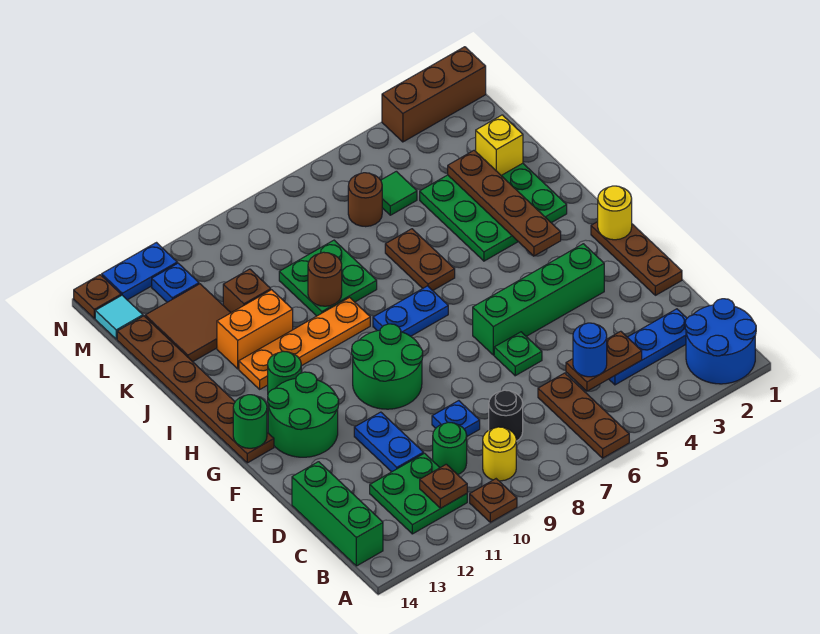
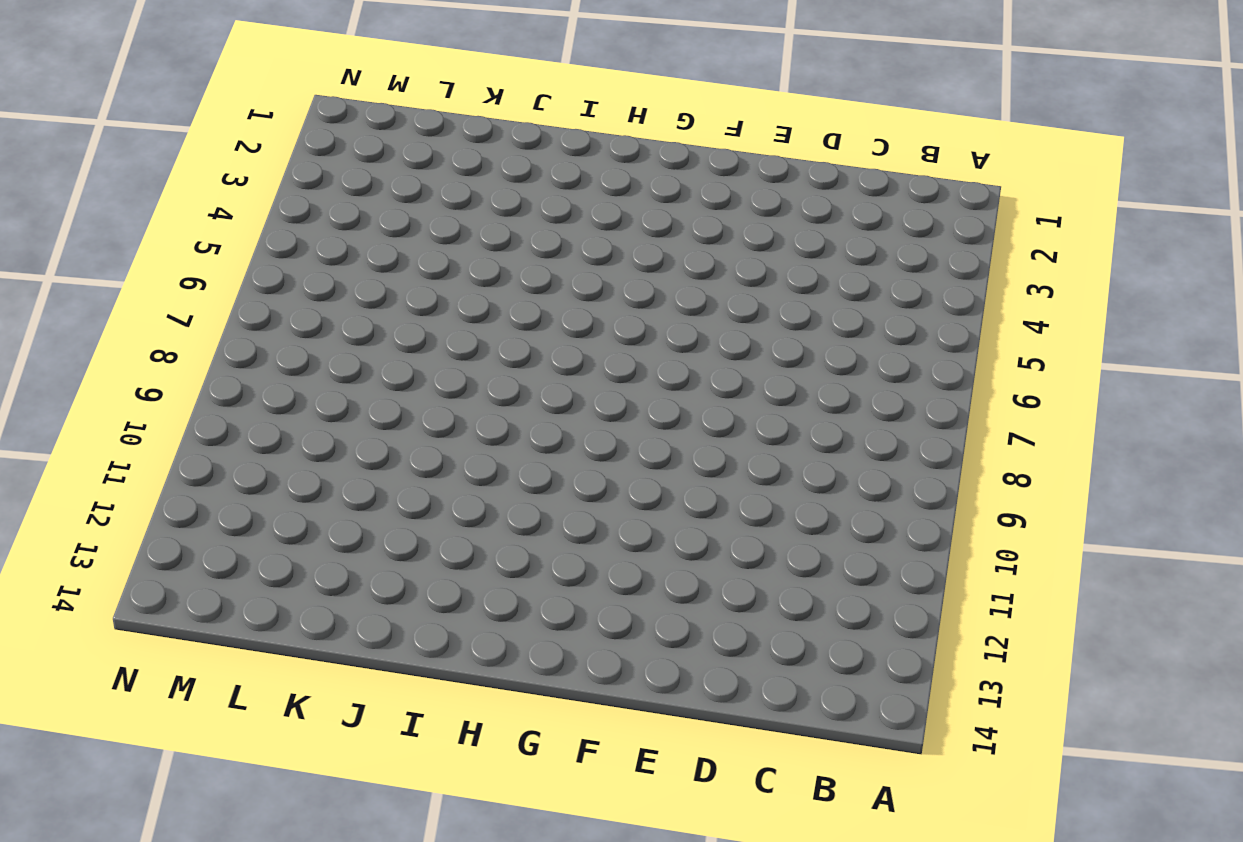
none -> blue round brick A1:B2 level 1
none -> brown plate A6:C6 level 1
none -> brown plate A10 level 1
none -> yellow round brick B9 level 1

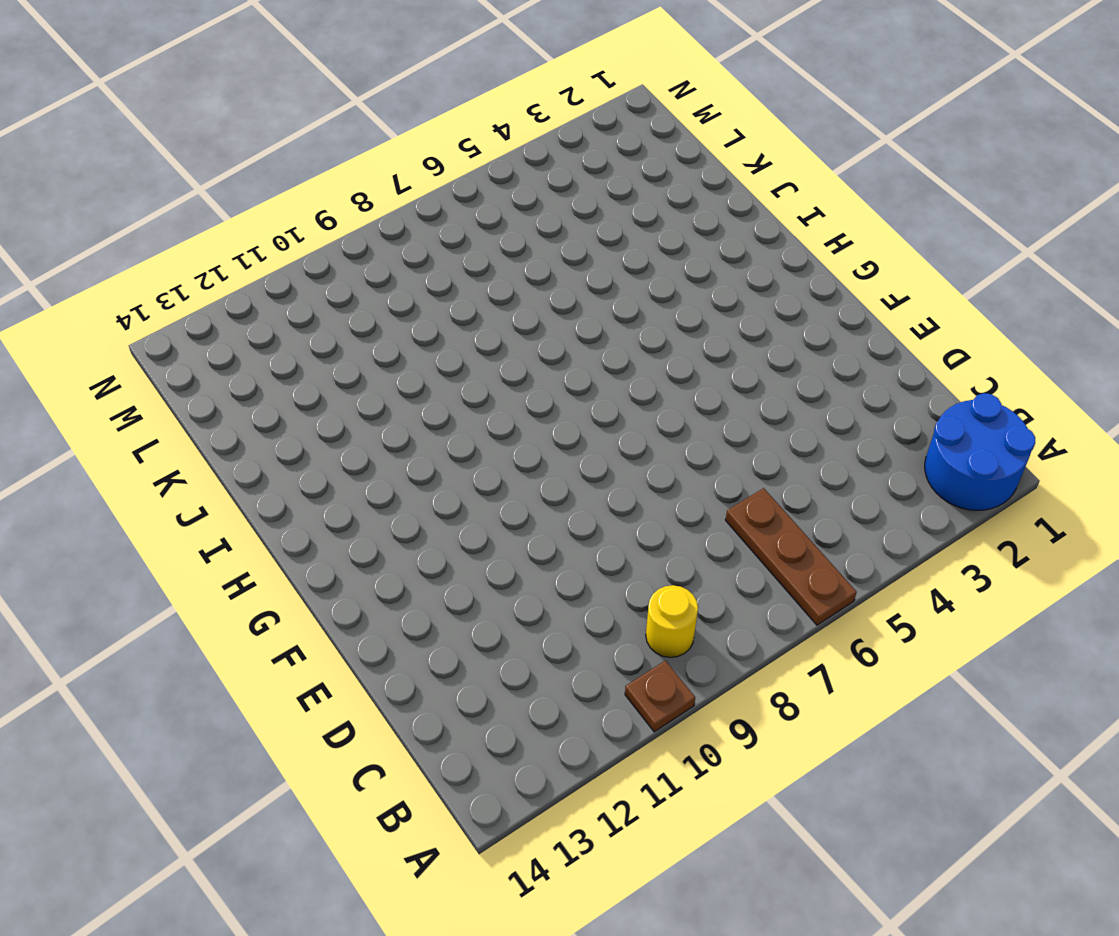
none -> green plate B11:C12 level 1
none -> green brick B14:D14 level 1
none -> blue plate C2:C4 level 1
none -> black round brick C8 level 1

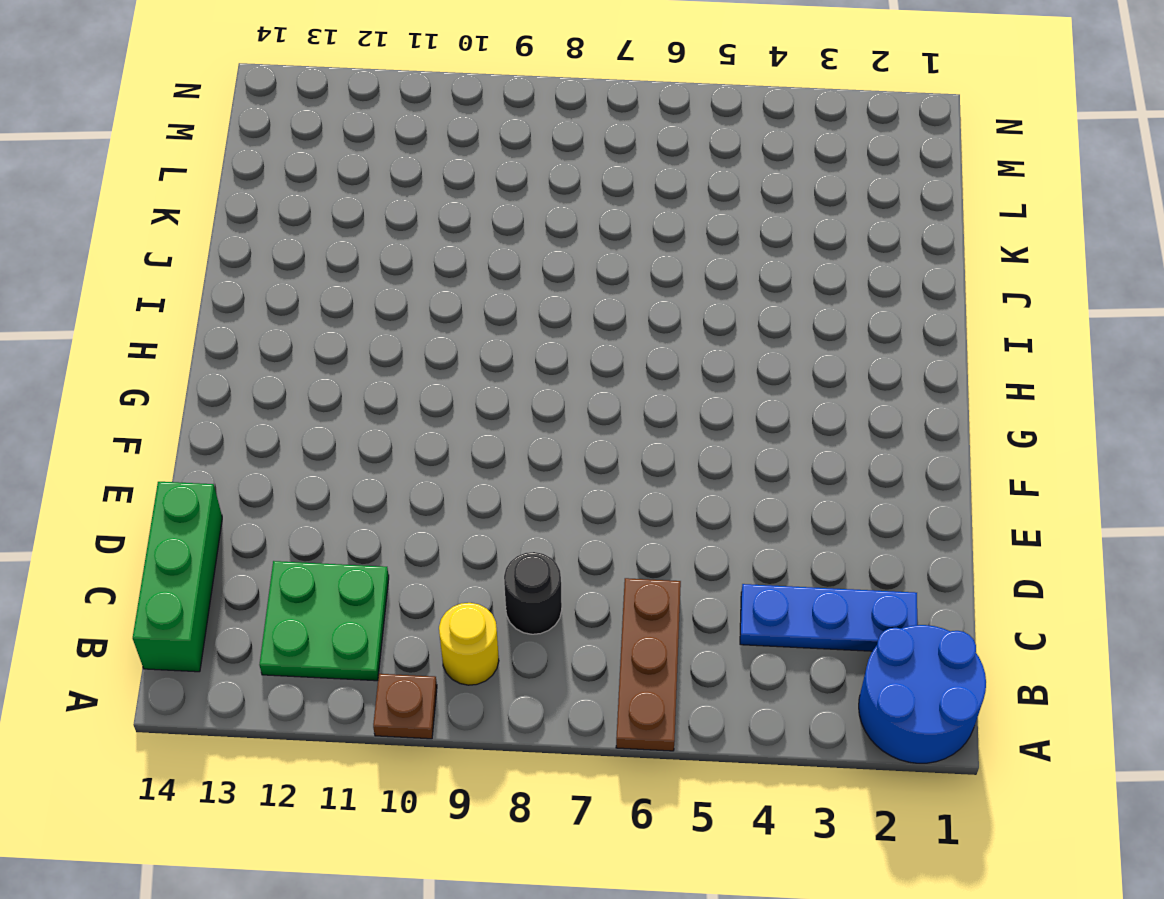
none -> green round brick C10 level 1
none -> blue plate D9 level 1
none -> blue plate D11:E11 level 1
none -> brown plate E1:G1 level 1

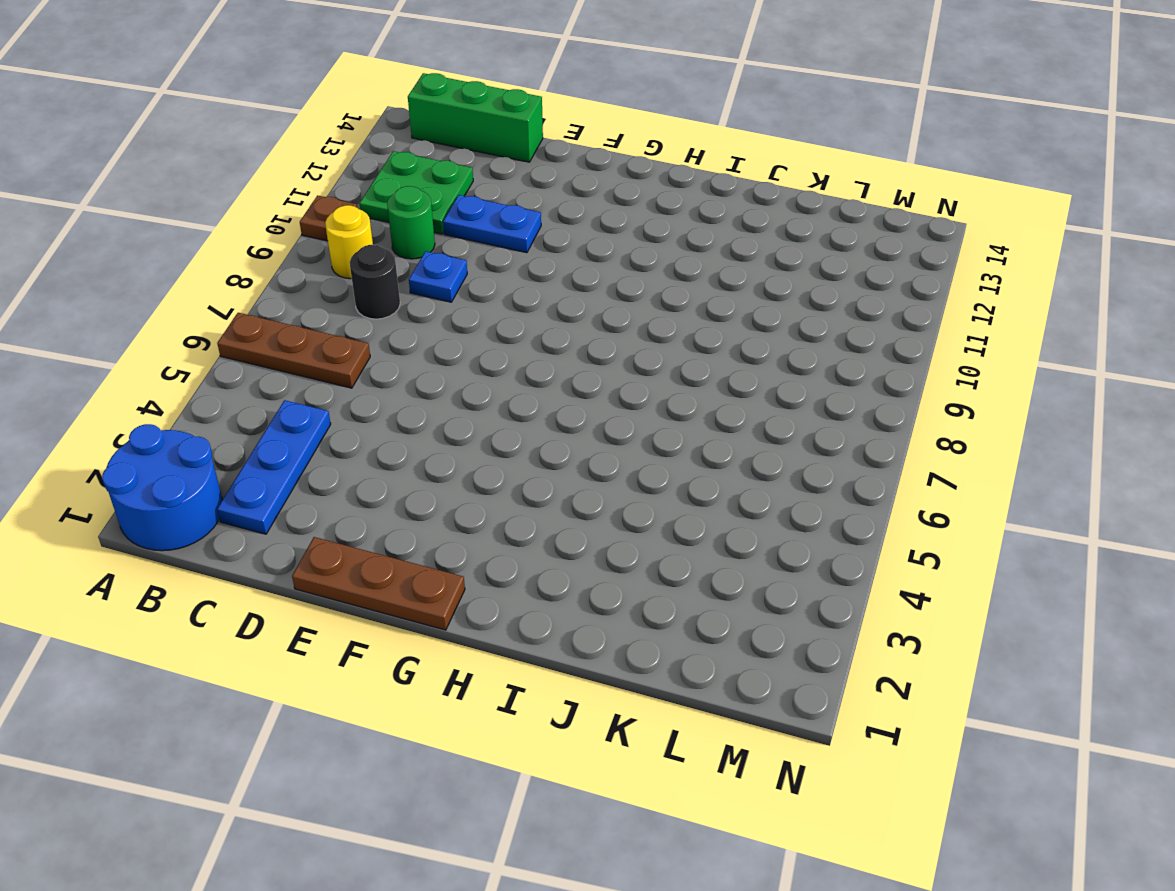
none -> green plate E6 level 1
none -> green brick F3:F6 level 1
none -> green round brick F9:G10 level 1
none -> green round brick F12:G13 level 1

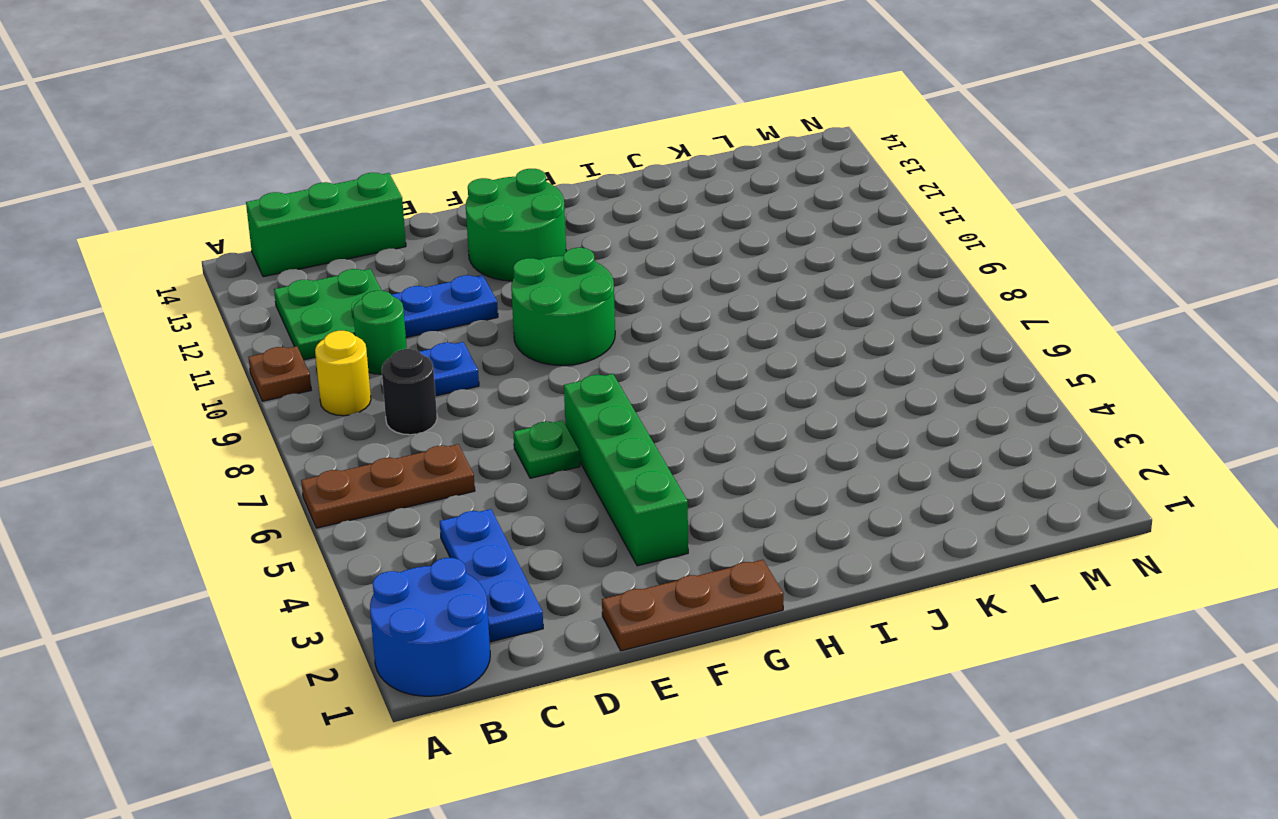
none -> brown plate G14:L14 level 1
none -> blue plate H7:H8 level 1
none -> green round brick H12 level 1
none -> green plate I2:K4 level 1

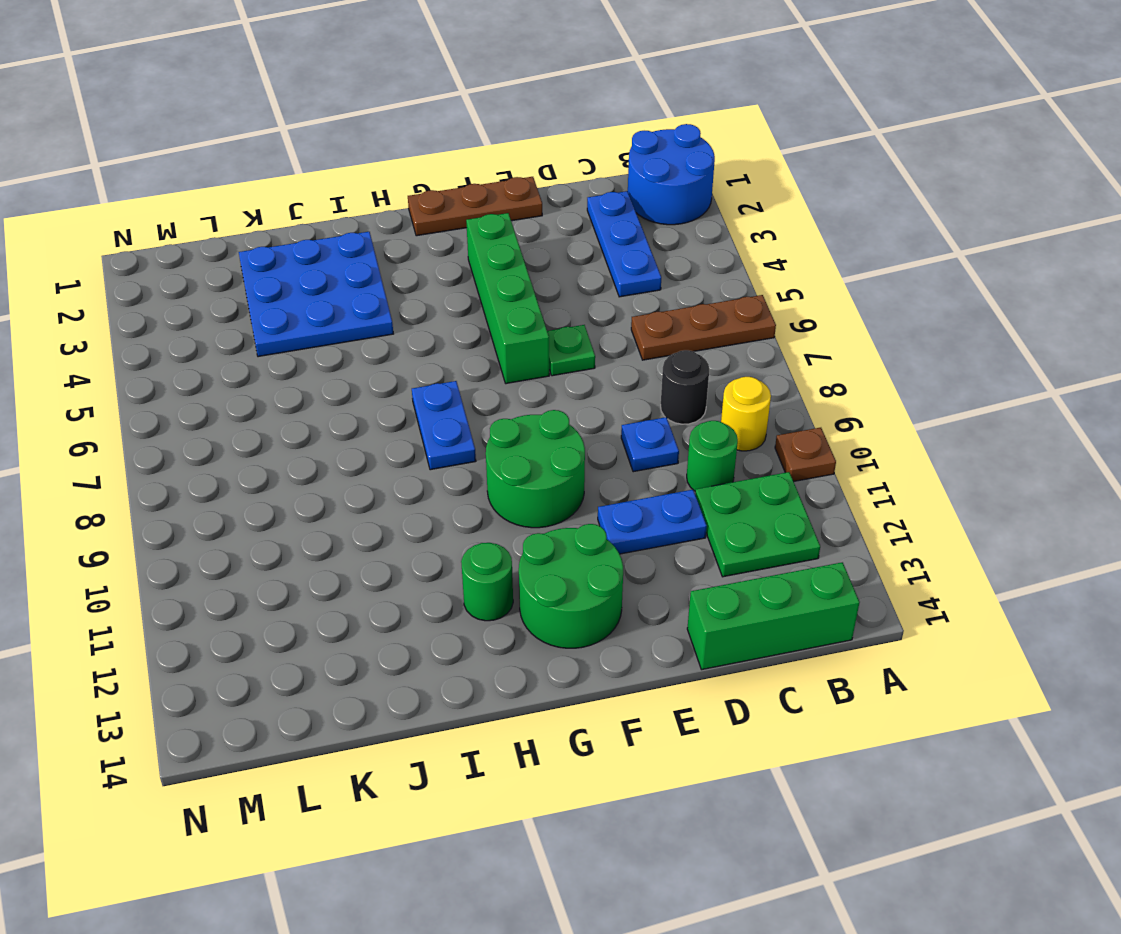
blue plate I2:K4 level 1 -> green plate I2:K4 level 1
none -> brown plate G14:L14 level 1
none -> brown plate I6:J6 level 1
none -> orange plate I9:I12 level 1
none -> green plate J8:K9 level 1

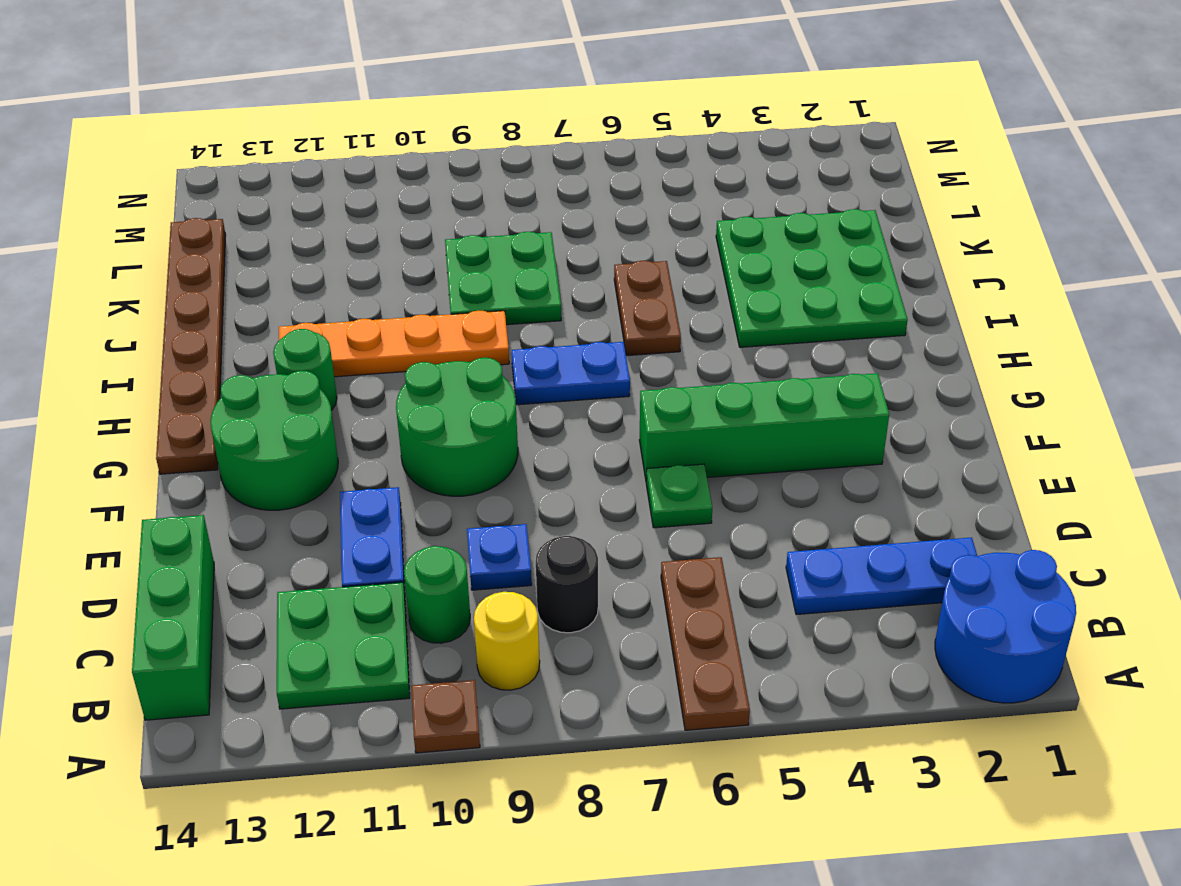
none -> brown plate E1:G1 level 1
none -> orange brick J11:J12 level 1
none -> brown brick K11 level 1
none -> brown tile K12:L13 level 1

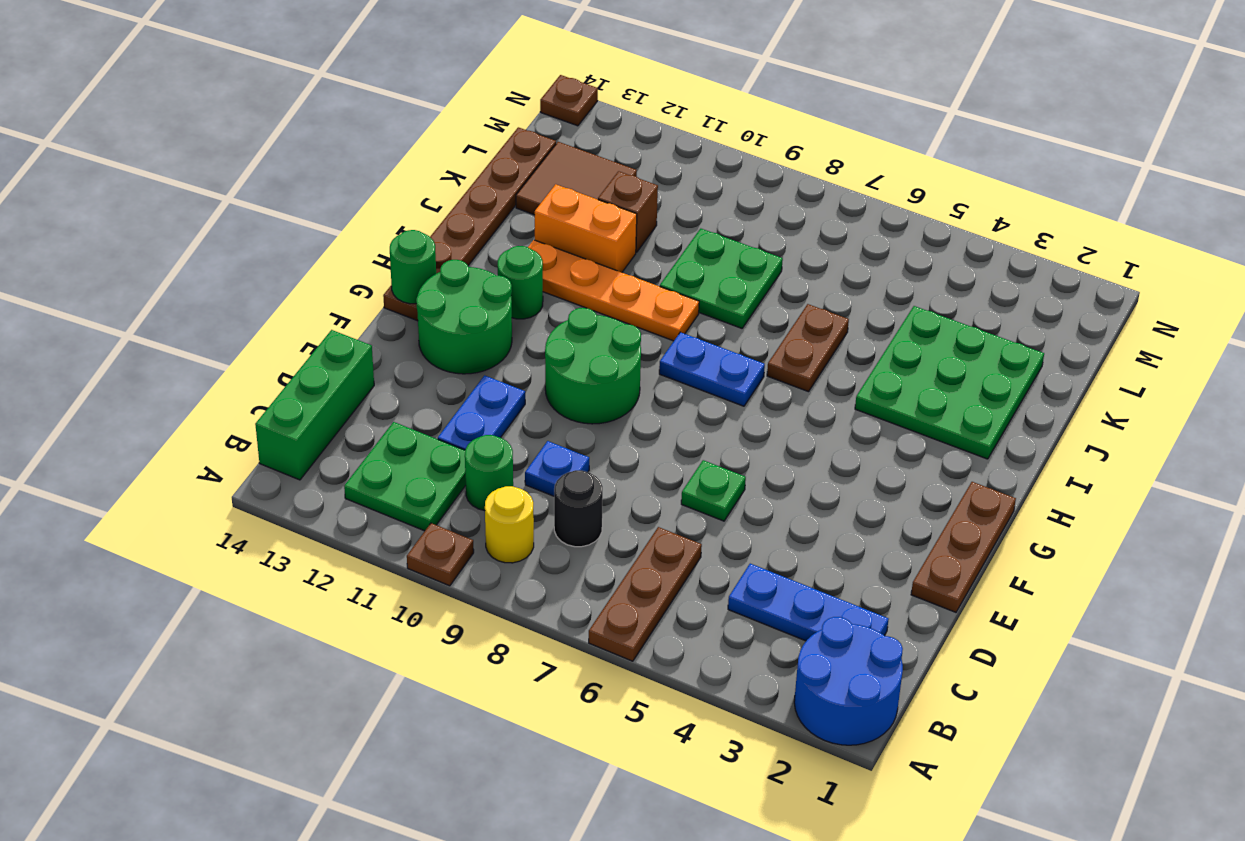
none -> green brick F3:F6 level 1
none -> green tile L5 level 1
none -> brown round brick L6 level 1
none -> blue plate M12 level 1

